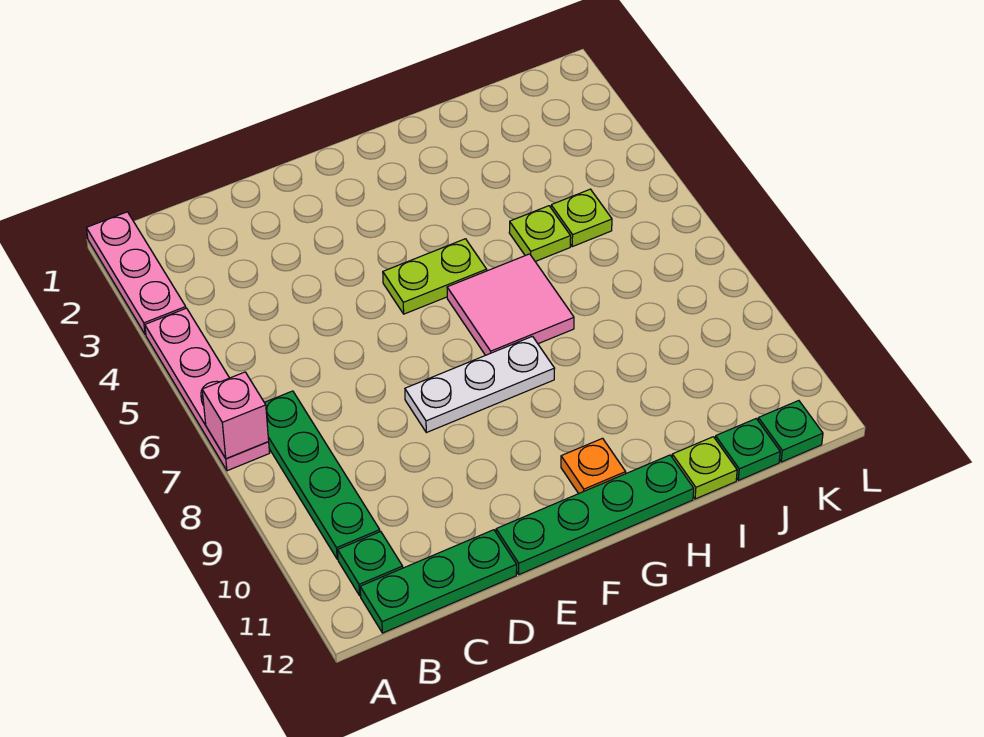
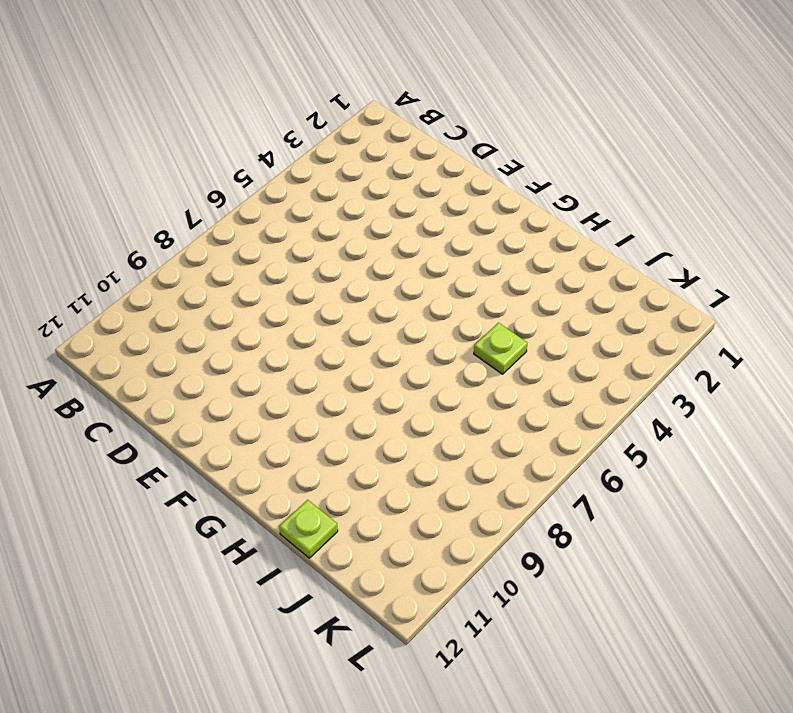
none -> pink plate A1:A3 level 1
none -> pink plate A4:A7 level 1
none -> green plate B7:B10 level 1

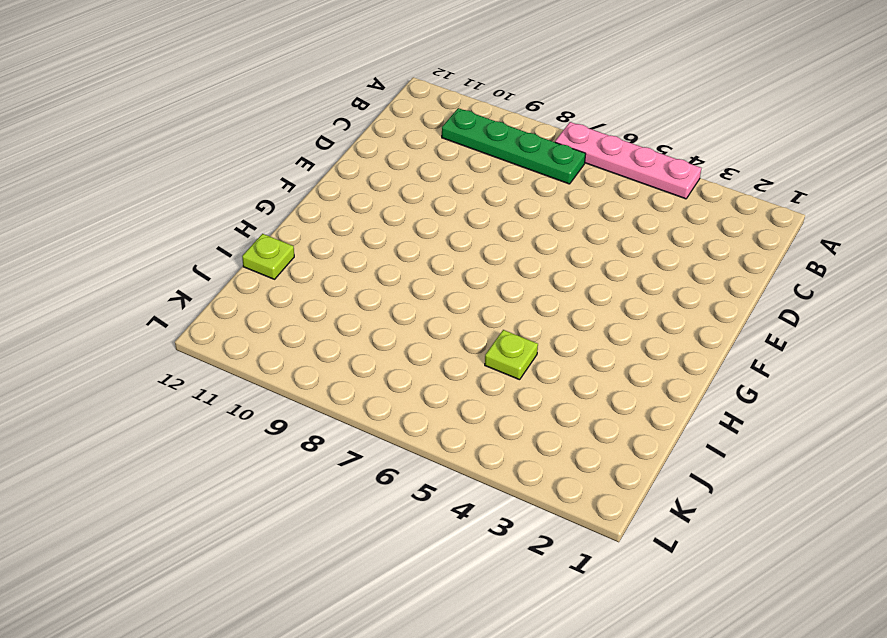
none -> pink plate A1:A3 level 1
none -> green plate B11 level 1
none -> green plate B12:D12 level 1

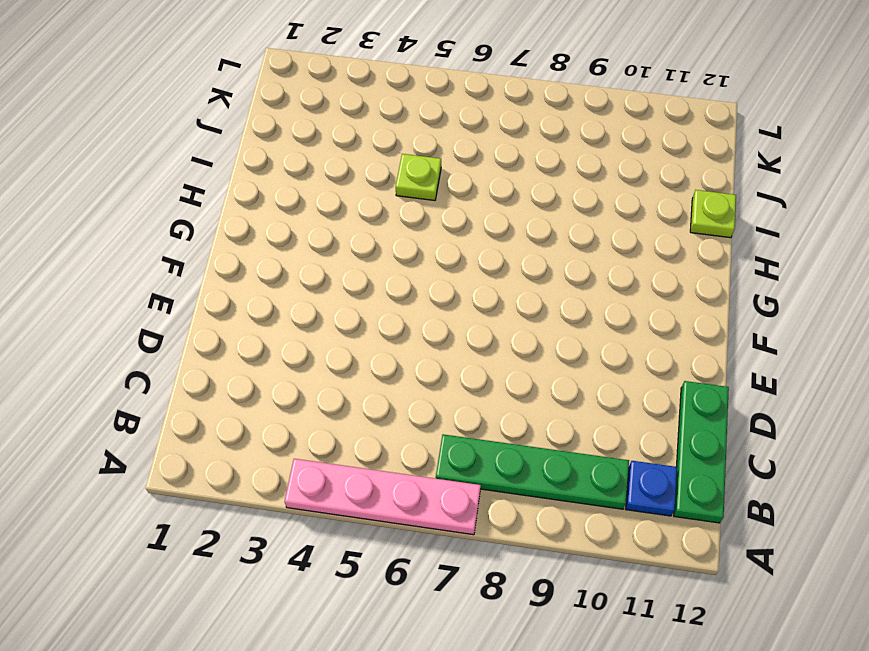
blue plate B11 level 1 -> green plate B11 level 1
none -> pink plate A1:A3 level 1
none -> white plate E8:G8 level 1
none -> green plate E12:H12 level 1

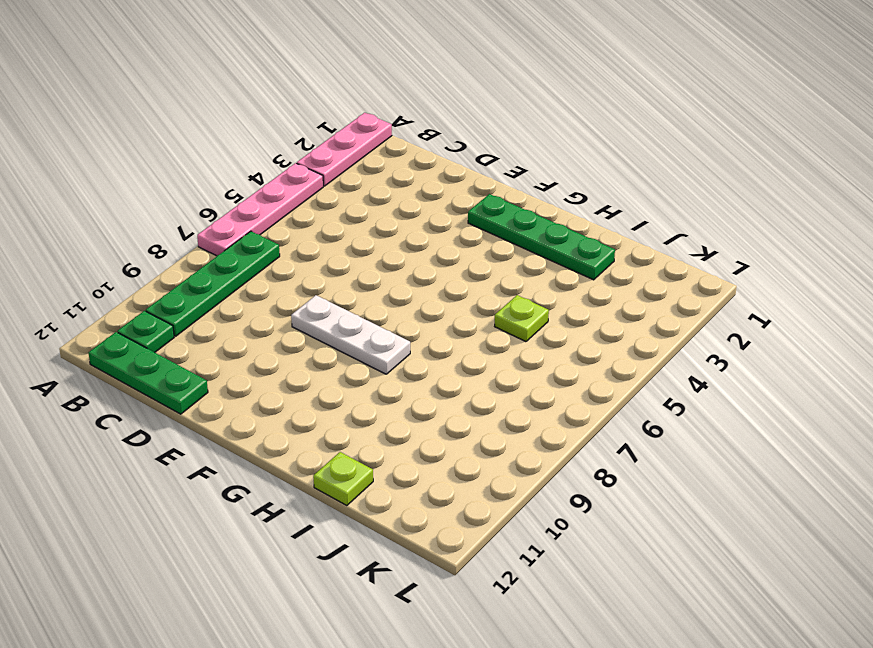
green plate F2:I2 level 1 -> green plate E12:H12 level 1
none -> lime plate F5:G5 level 1
none -> pink tile G6:H7 level 1
none -> orange plate G11 level 1

